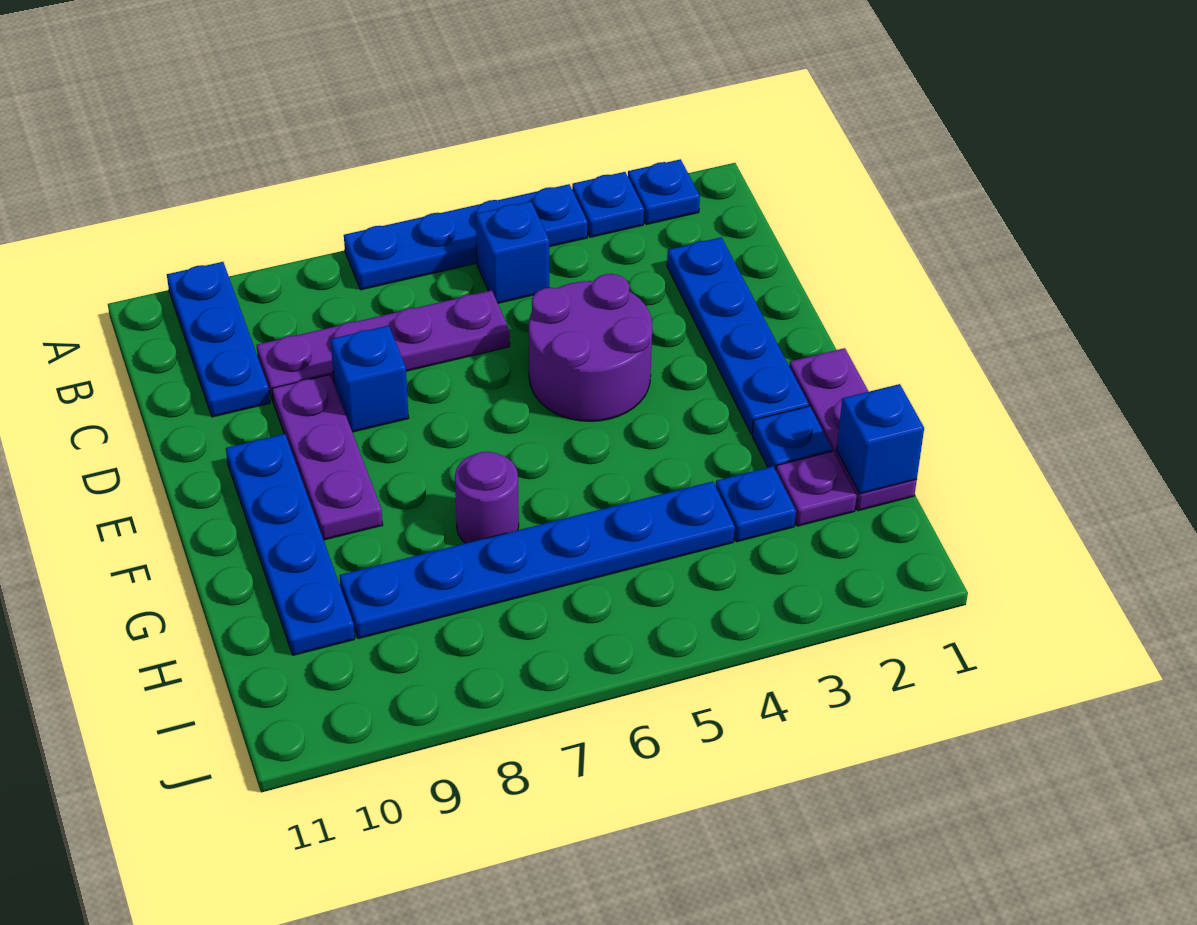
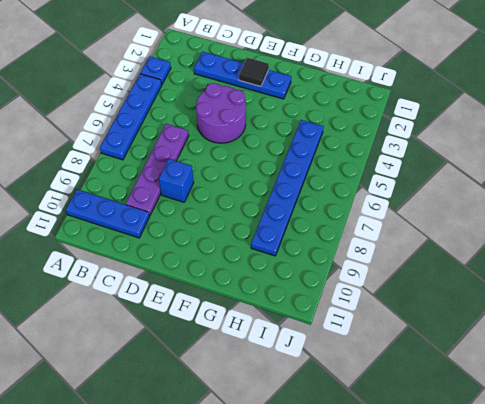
black tile E2 level 2 -> none
none -> blue plate A2 level 1
none -> blue brick B5 level 1
none -> purple plate D9:F9 level 1

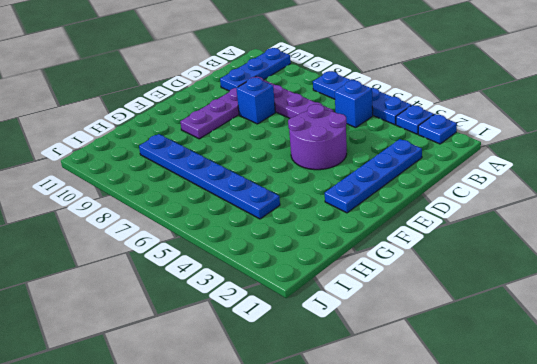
none -> blue plate E10:H10 level 1
none -> purple plate F1:H1 level 1
none -> blue plate G2 level 1

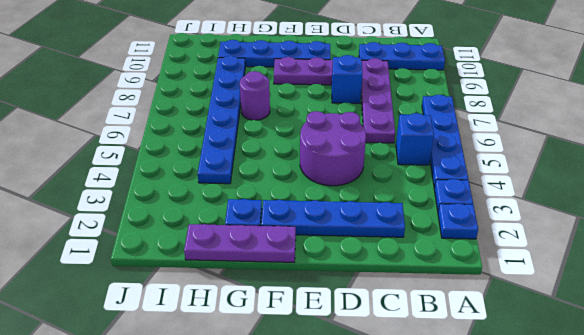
none -> purple plate H2 level 1
none -> blue plate H3 level 1
none -> blue brick H1 level 2

